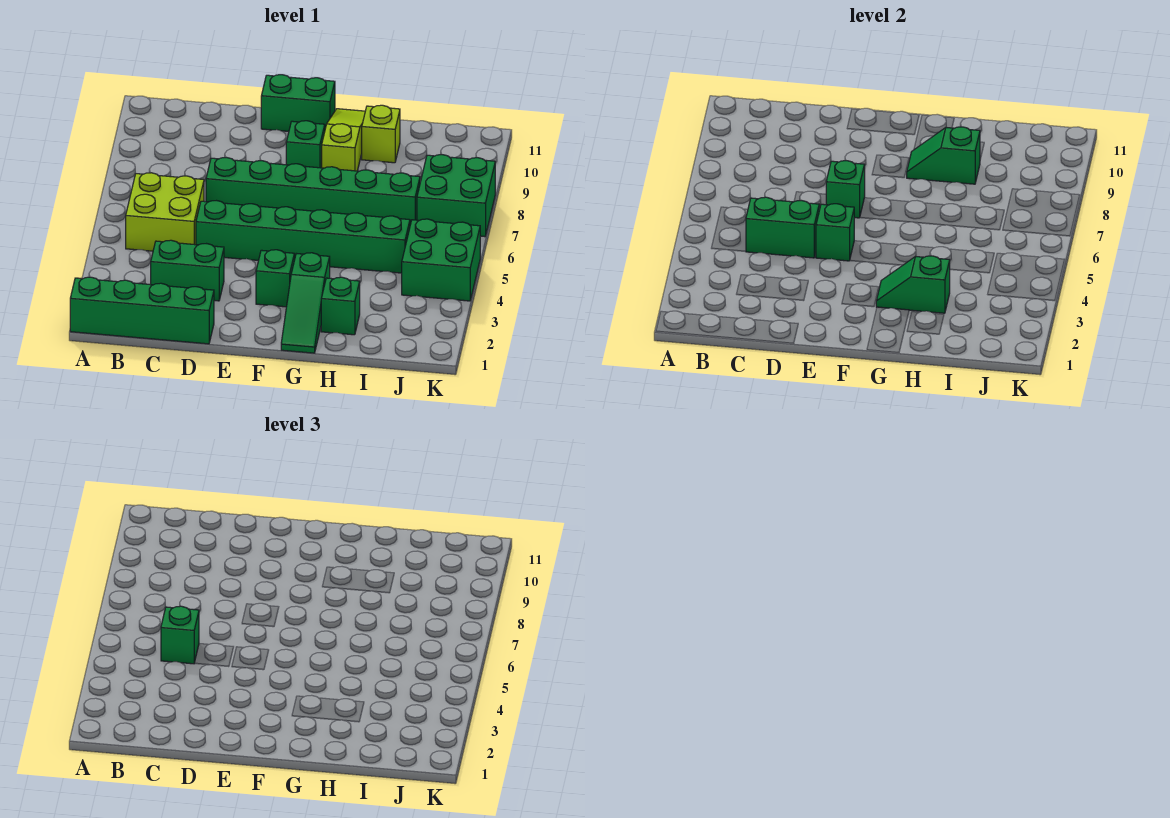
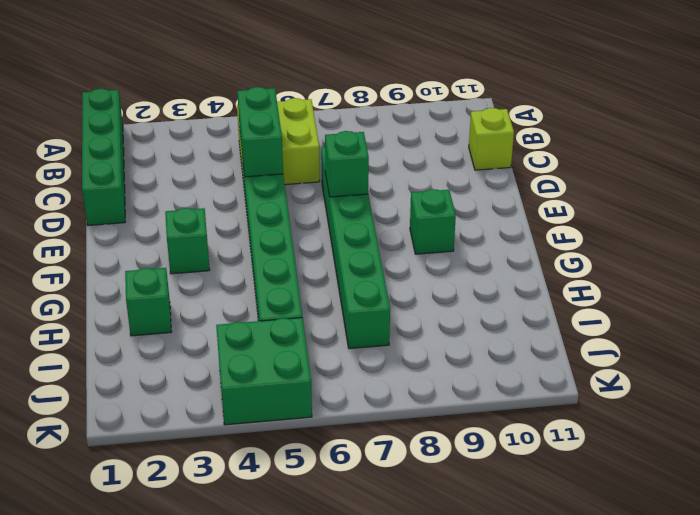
lime brick C11 level 1 -> lime brick H10 level 1
none -> green brick C3:D3 level 1
none -> green brick E11:F11 level 1
none -> green slope G1:G3 level 1 top 3

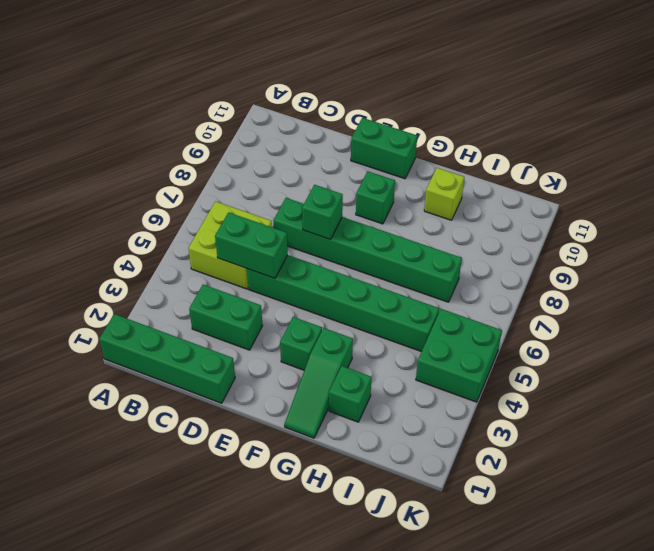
none -> lime slope G9:G11 level 1 top 9
none -> green brick J7:K8 level 1
none -> green brick E5 level 2

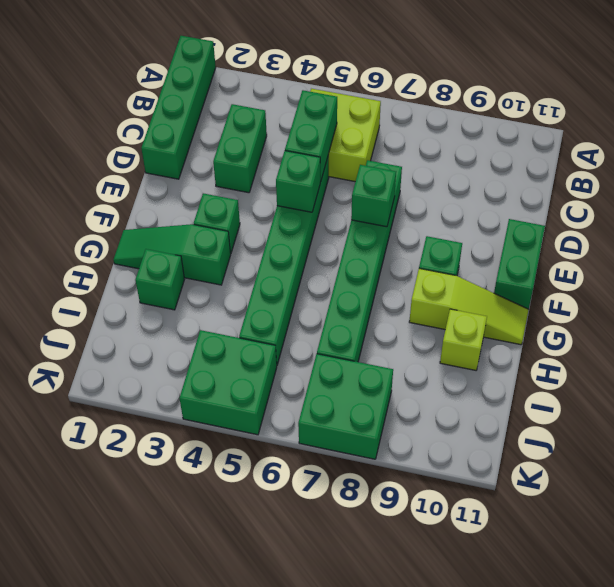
none -> green slope G3:H3 level 2 top H
none -> green slope G9:H9 level 2 top H
none -> green brick C5 level 3

